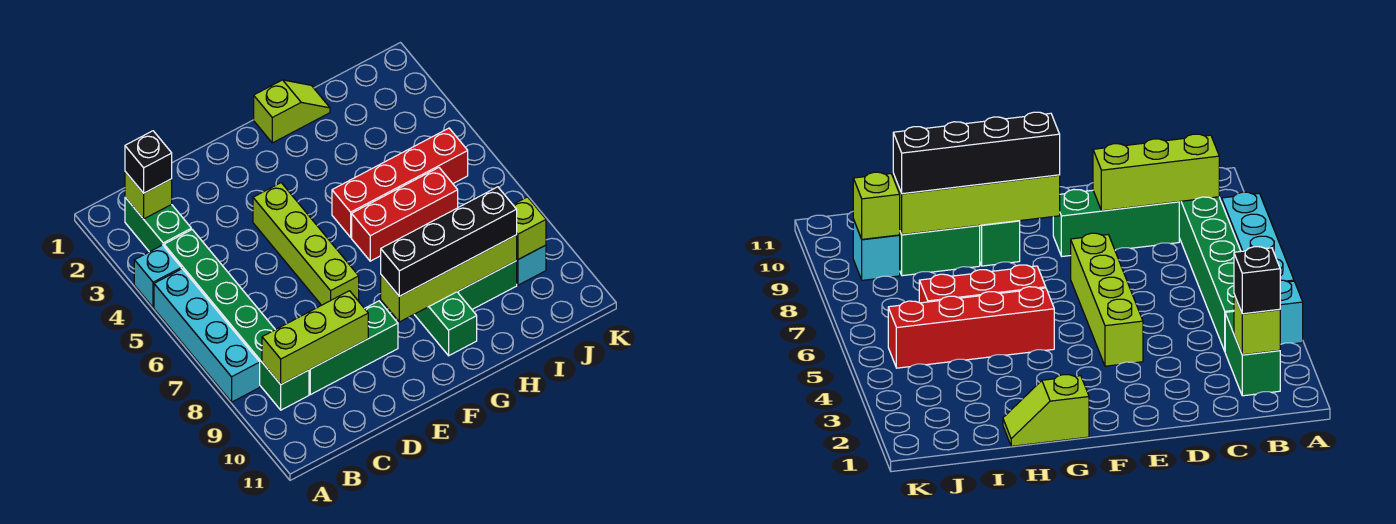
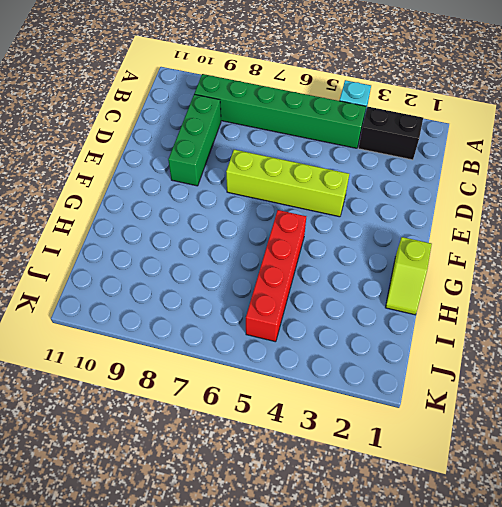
black brick B2:B3 level 1 -> green brick B2:B3 level 1
none -> cyan brick A5:A8 level 1
none -> red brick G6:I6 level 1
none -> green brick G9:G10 level 1

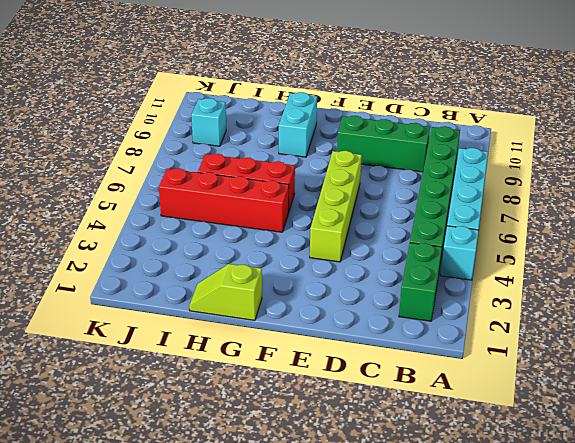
cyan brick G9:G10 level 1 -> green brick G9:G10 level 1
none -> green brick H9:I9 level 1
none -> lime brick B2 level 2
none -> lime brick B9:D9 level 2

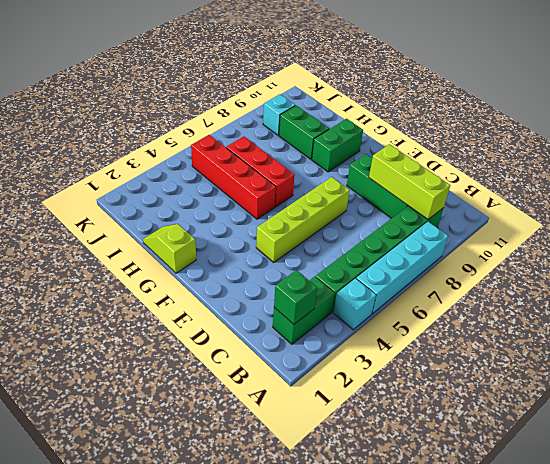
green brick B2 level 2 -> lime brick B2 level 2
none -> lime brick F9:I9 level 2
none -> lime brick J9 level 2
none -> black brick B2 level 3

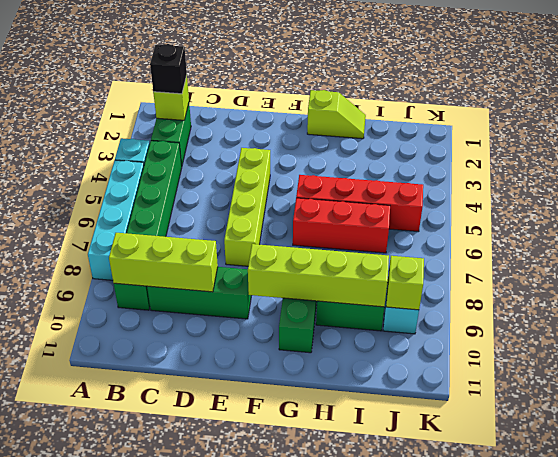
none -> black brick F9:I9 level 3

